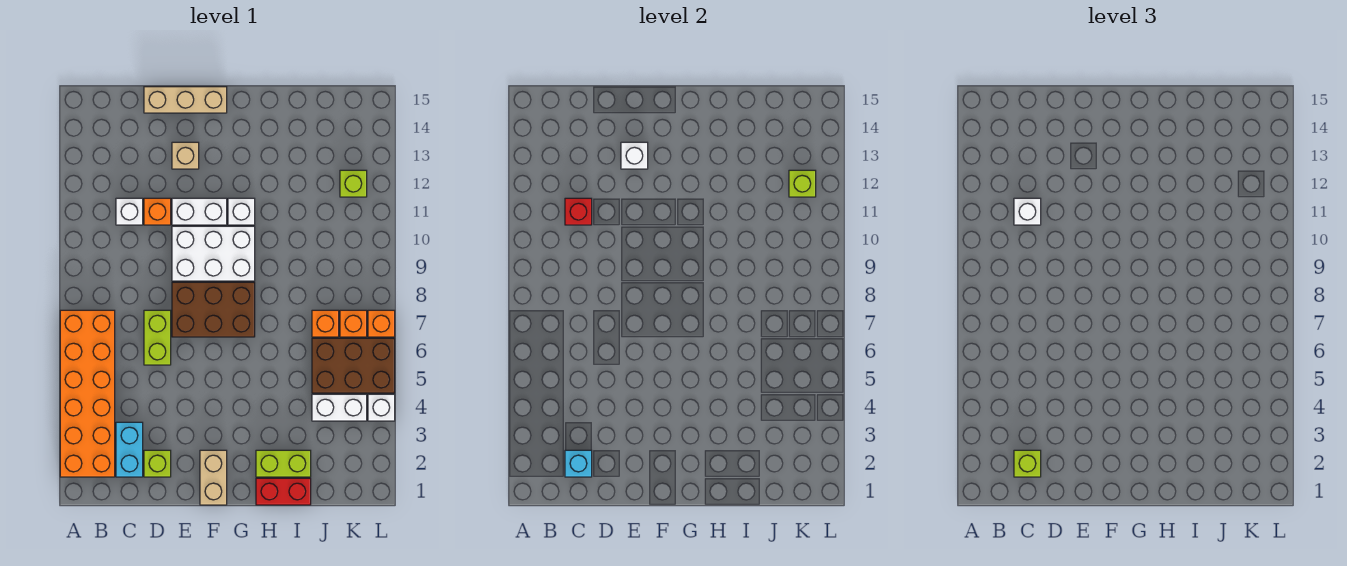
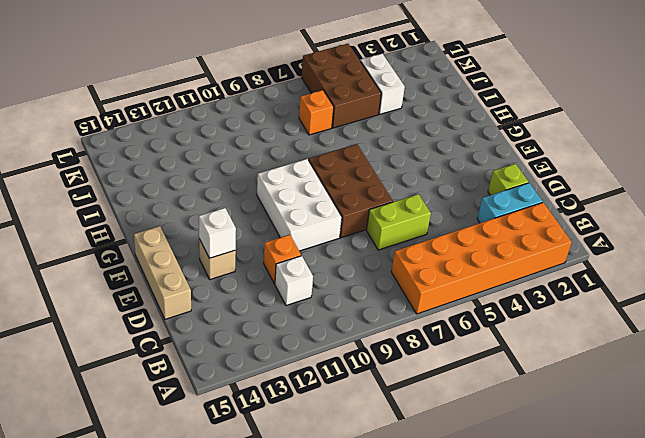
none -> white brick E11:F11 level 1
none -> tan brick F1:F2 level 1
none -> white brick G11 level 1

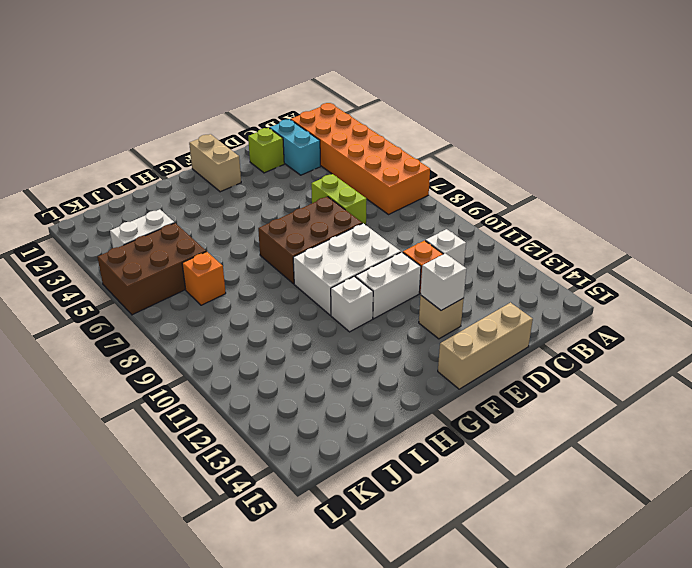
none -> red brick H1:I1 level 1
none -> lime brick H2:I2 level 1
none -> orange brick K7 level 1

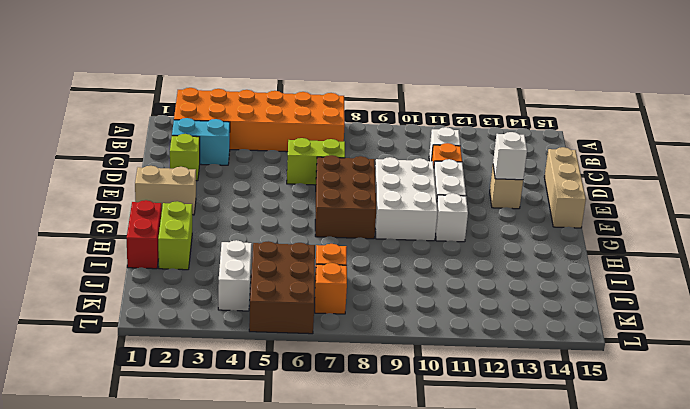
none -> lime brick K12 level 1
none -> white brick L4 level 1
none -> orange brick L7 level 1

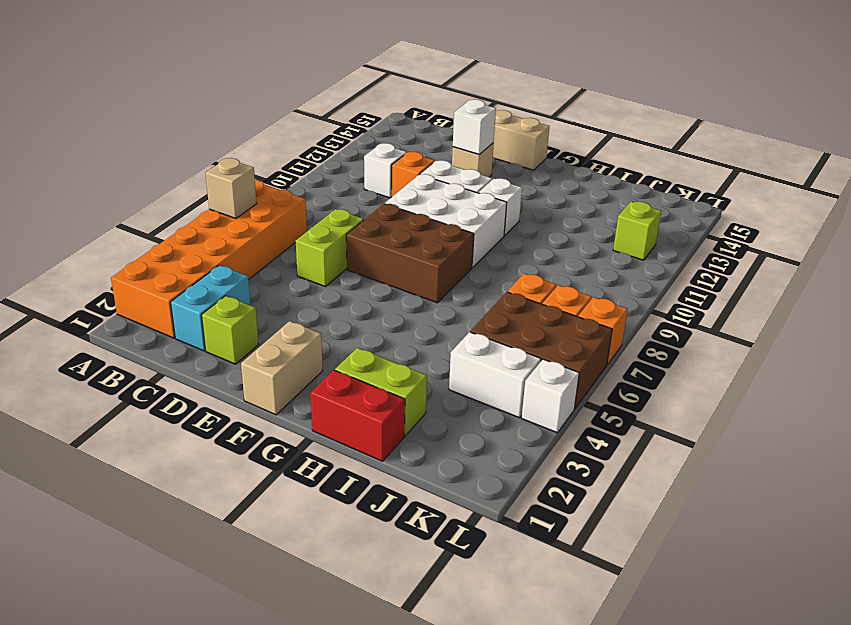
tan brick A6 level 2 -> none
none -> cyan brick C2 level 2
none -> red brick C11 level 2
none -> lime brick K12 level 2

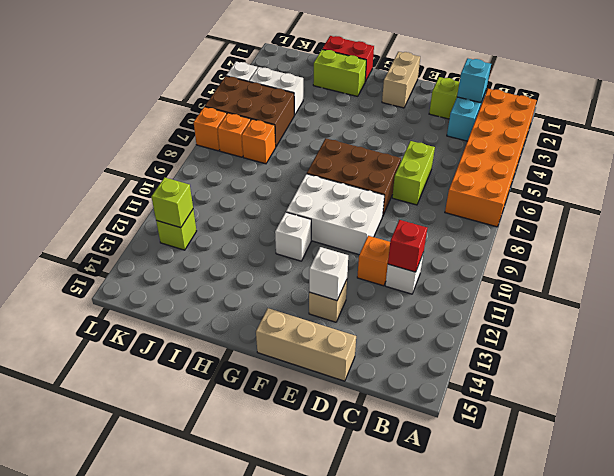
none -> white brick E11:F11 level 1
none -> lime brick C2 level 3
none -> white brick C11 level 3

